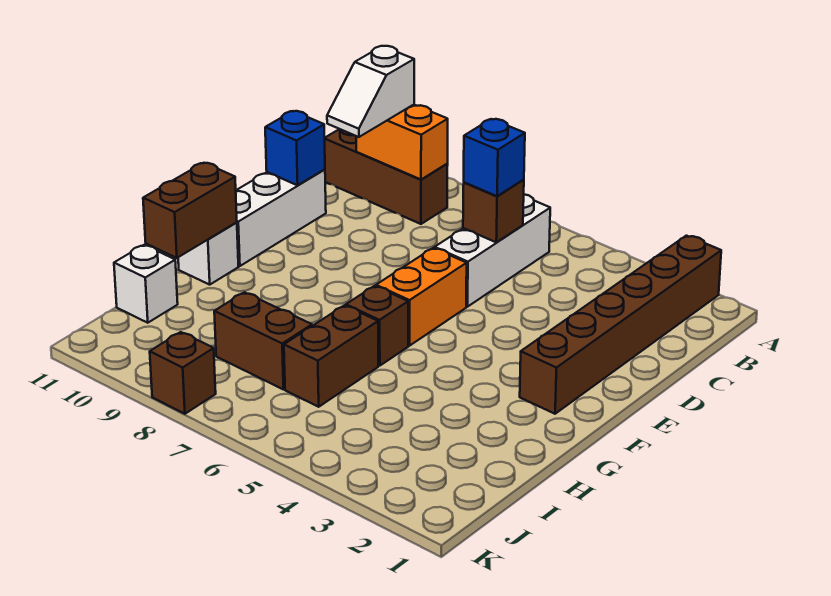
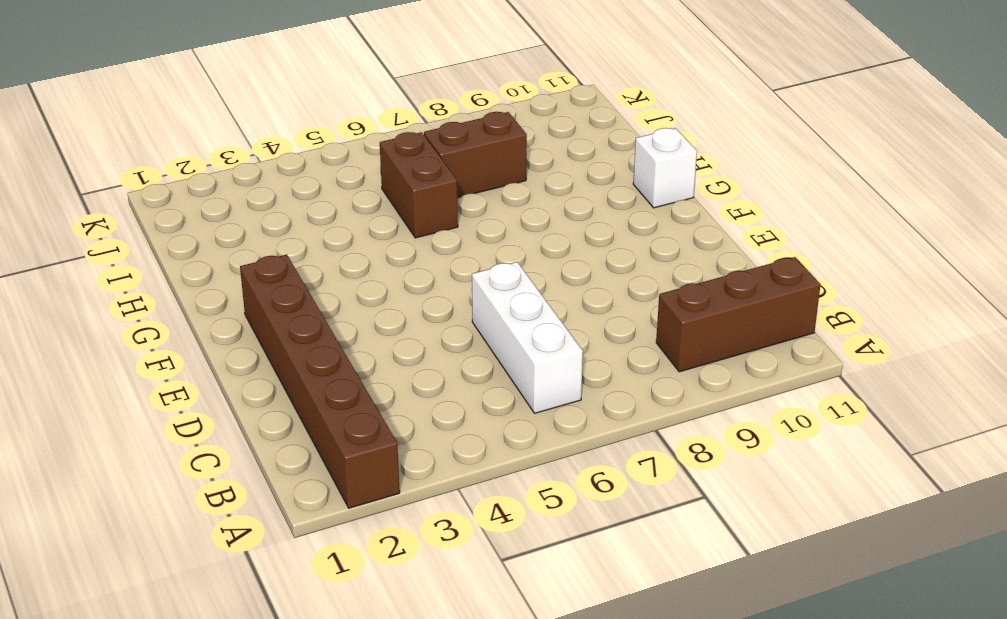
none -> white brick D11:F11 level 1
none -> orange brick E6:F6 level 1
none -> brown brick G6 level 1

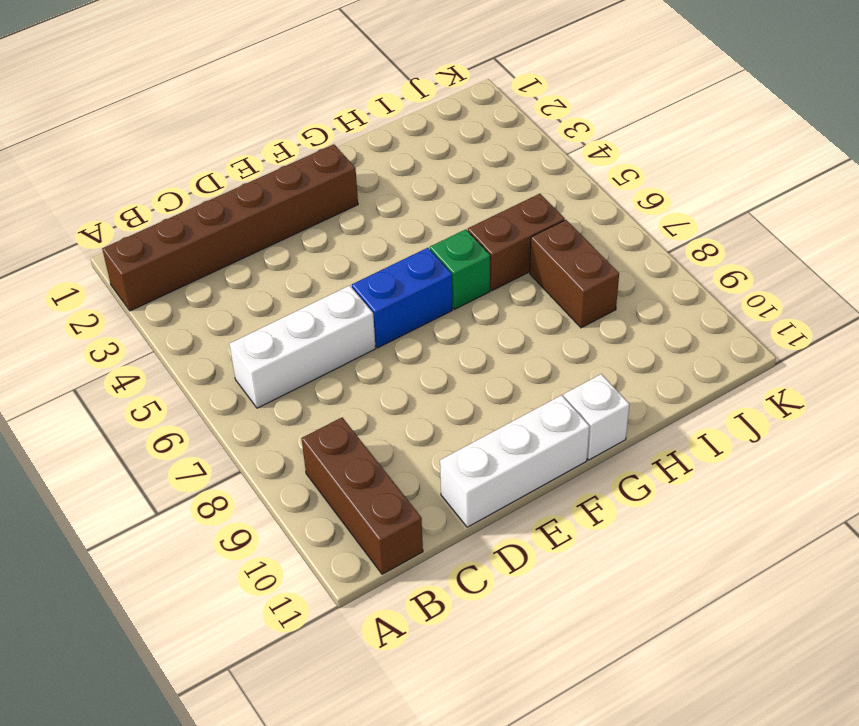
blue brick E6:F6 level 1 -> orange brick E6:F6 level 1
green brick G6 level 1 -> brown brick G6 level 1
none -> white brick I11 level 1
none -> brown brick K8 level 1
none -> orange brick B9:B10 level 2

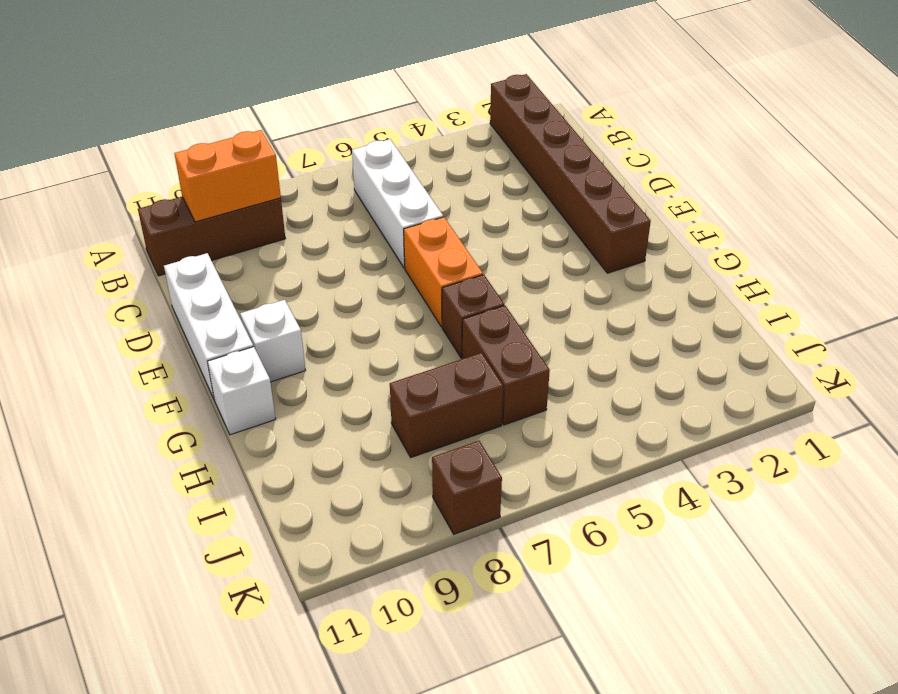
white brick F10 level 1 -> white brick I11 level 1
none -> brown brick C6 level 2
none -> blue brick D11 level 2
none -> brown brick G11:H11 level 2

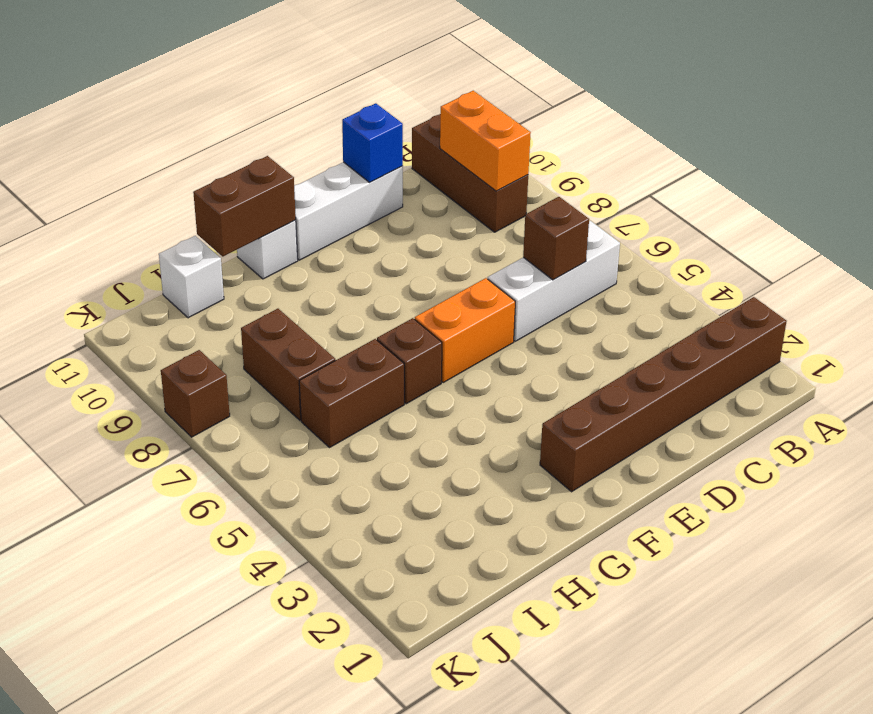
none -> white slope B10:C10 level 3 top B
none -> blue brick C6 level 3

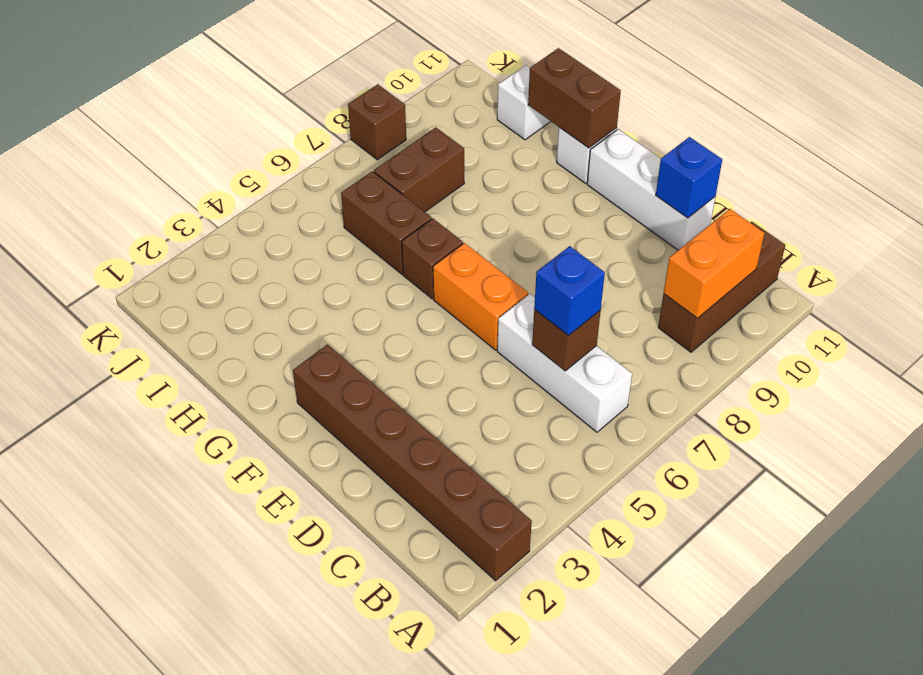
none -> white slope B10:C10 level 3 top B

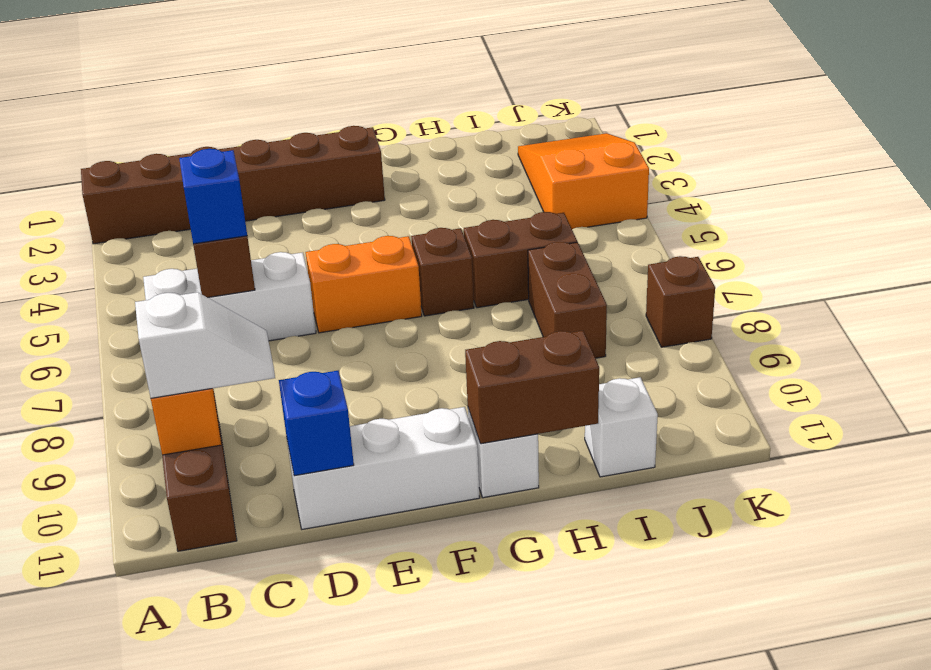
orange slope J2:K4 level 1 top 4 -> none

